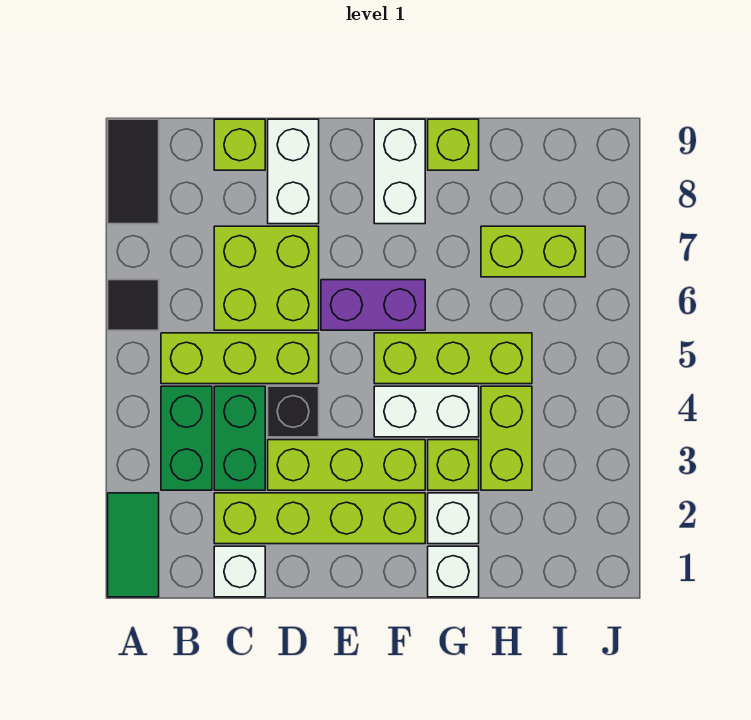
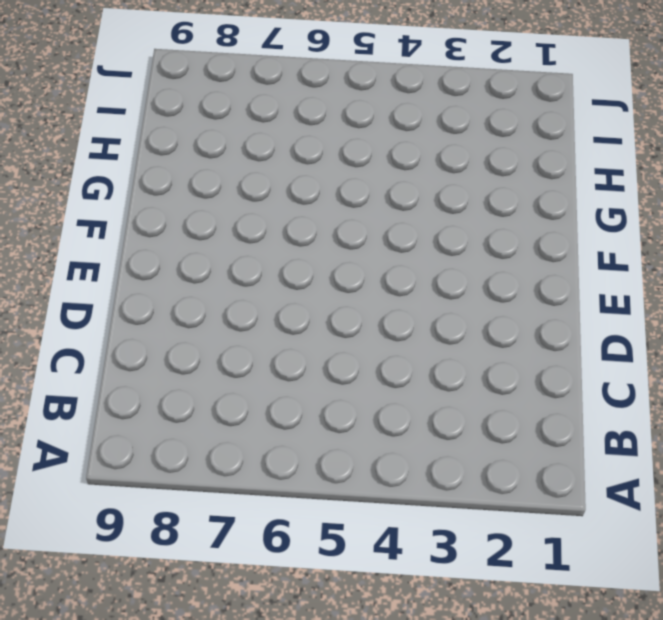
none -> green tile A1:A2 level 1
none -> black tile A6 level 1
none -> black tile A8:A9 level 1

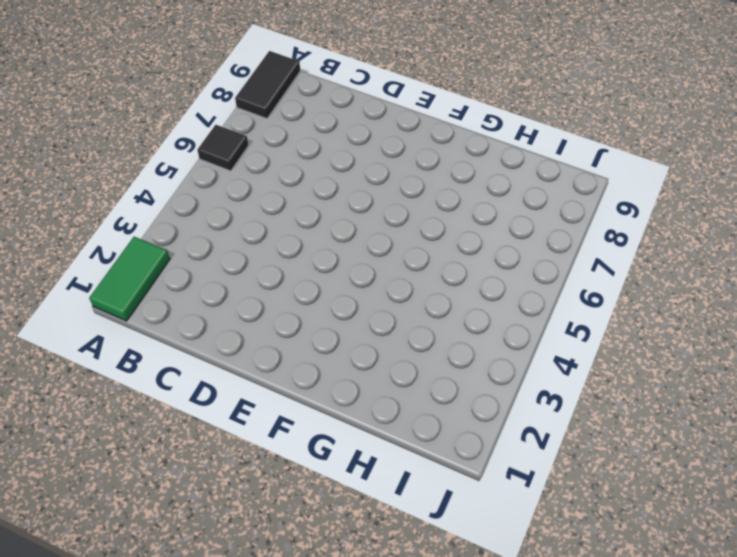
none -> green brick B3:B4 level 1
none -> lime brick B5:D5 level 1
none -> white brick C1 level 1

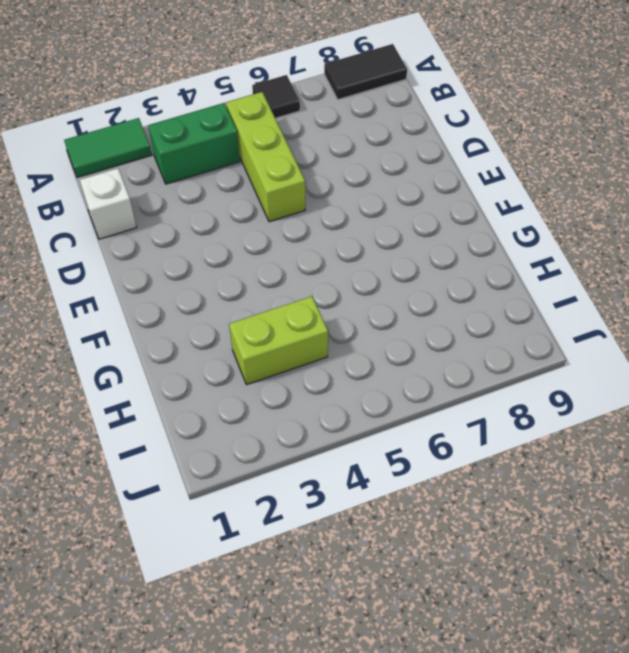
none -> lime brick C2:F2 level 1
none -> green brick C3:C4 level 1
none -> lime brick C6:D7 level 1

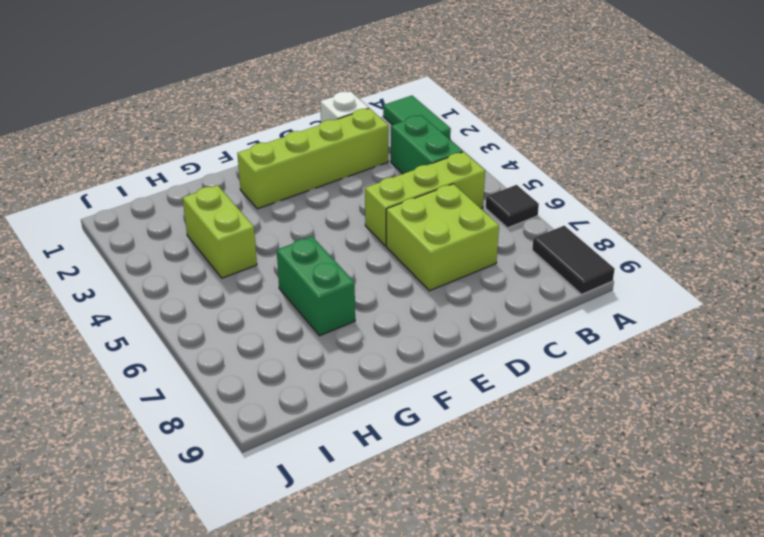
green brick G6:G7 level 1 -> green brick C3:C4 level 1
none -> lime brick C9 level 1
none -> lime brick D3:F3 level 1
none -> black brick D4 level 1

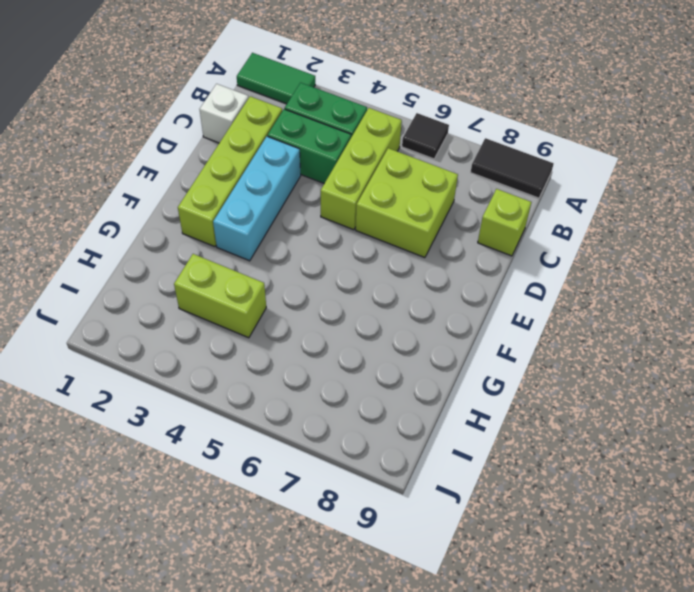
cyan brick D3:F3 level 1 -> lime brick D3:F3 level 1
none -> black brick D4 level 1
none -> white brick D8:D9 level 1
none -> purple brick E6:F6 level 1

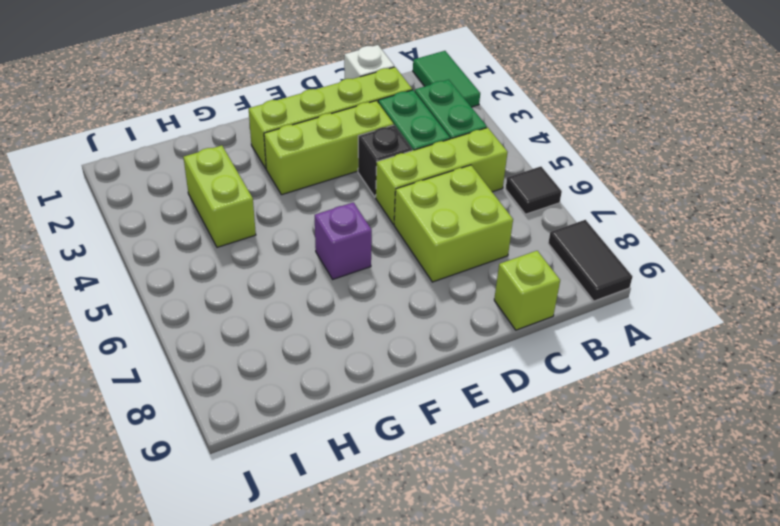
purple brick F6 level 1 -> purple brick E6:F6 level 1
none -> white brick D8:D9 level 1
none -> white brick F4:G4 level 1
none -> lime brick F5:H5 level 1

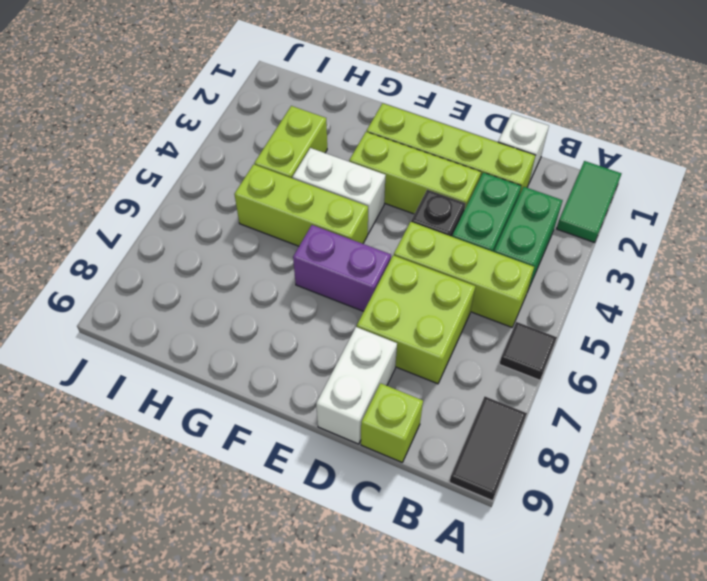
none -> white brick F8:F9 level 1
none -> white brick G1 level 1
none -> white brick G2 level 1

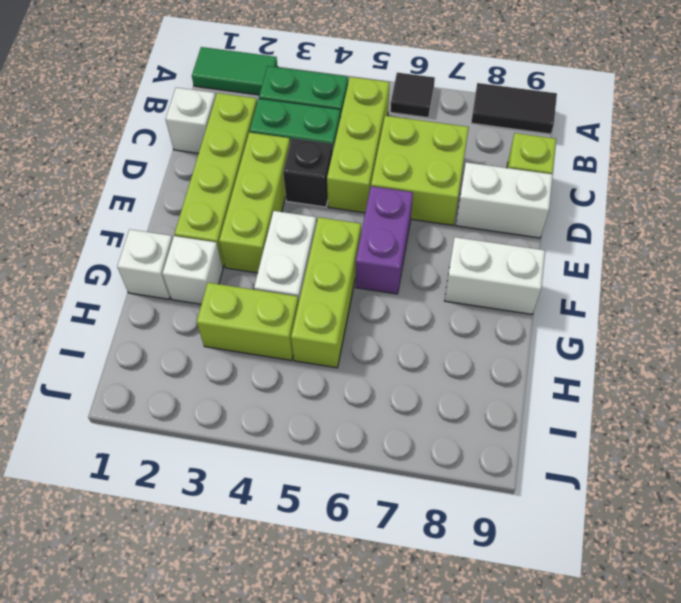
none -> lime brick G3 level 1
none -> lime brick G9 level 1
none -> lime brick H7:I7 level 1

